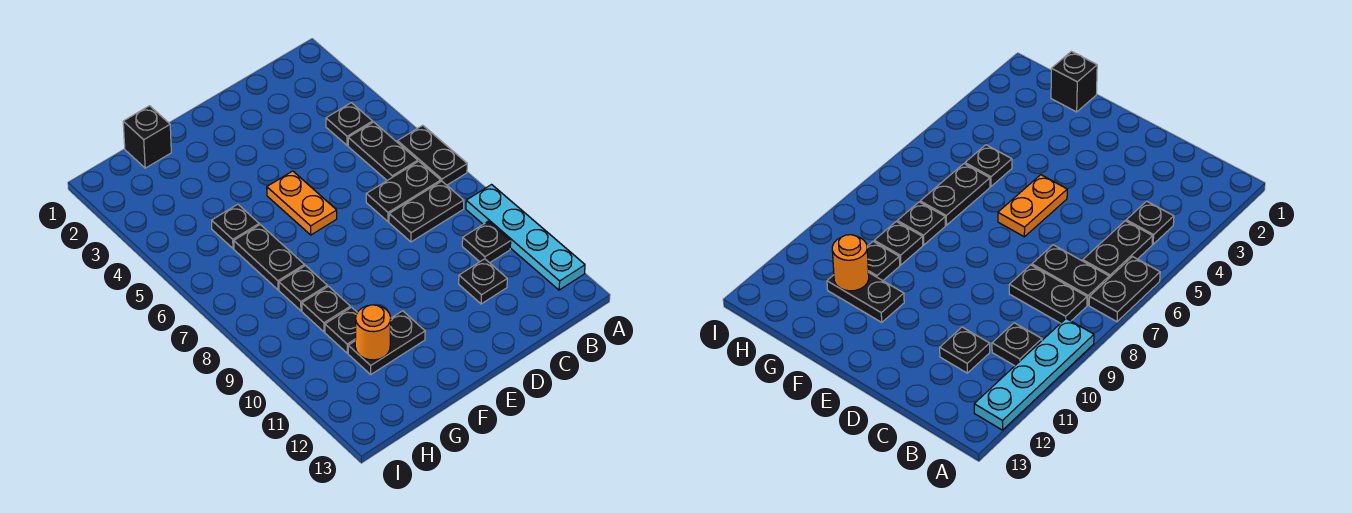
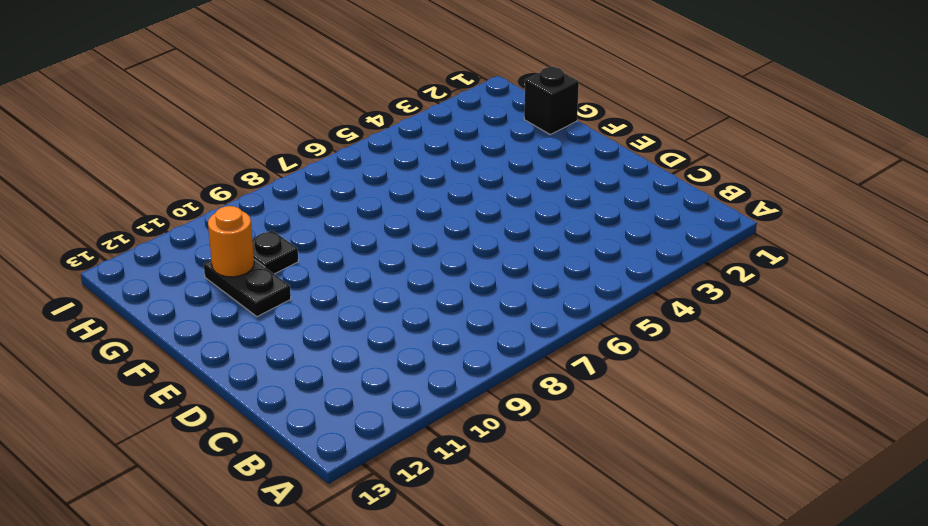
none -> black plate A6:A7 level 1
none -> cyan plate A9:A12 level 1
none -> black plate B4 level 1

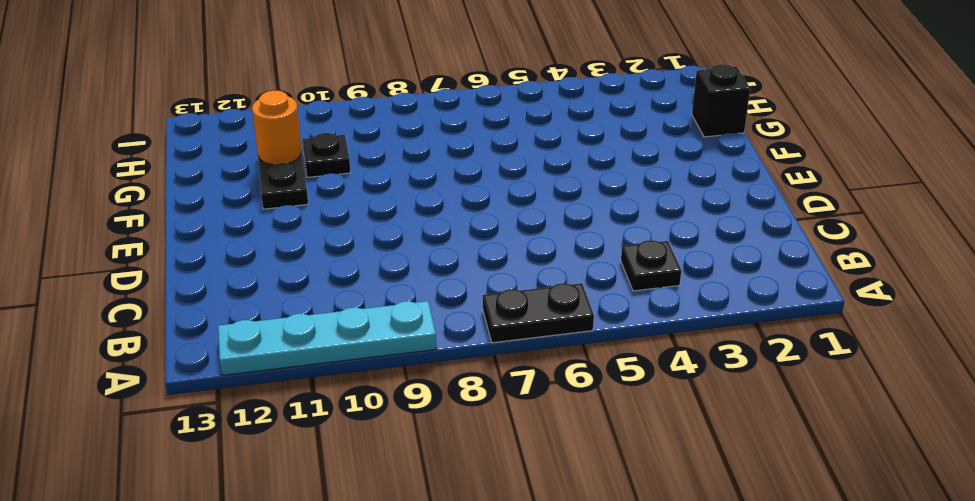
none -> black plate B5:B6 level 1
none -> black plate B7:C7 level 1
none -> black plate B8:C8 level 1

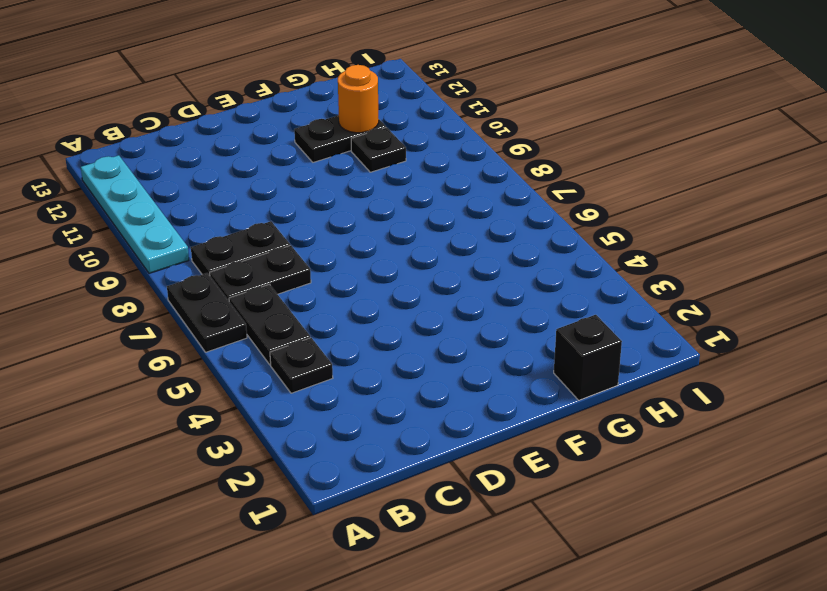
none -> black plate B10 level 1
none -> black plate C11 level 1
none -> orange plate E5:E6 level 1

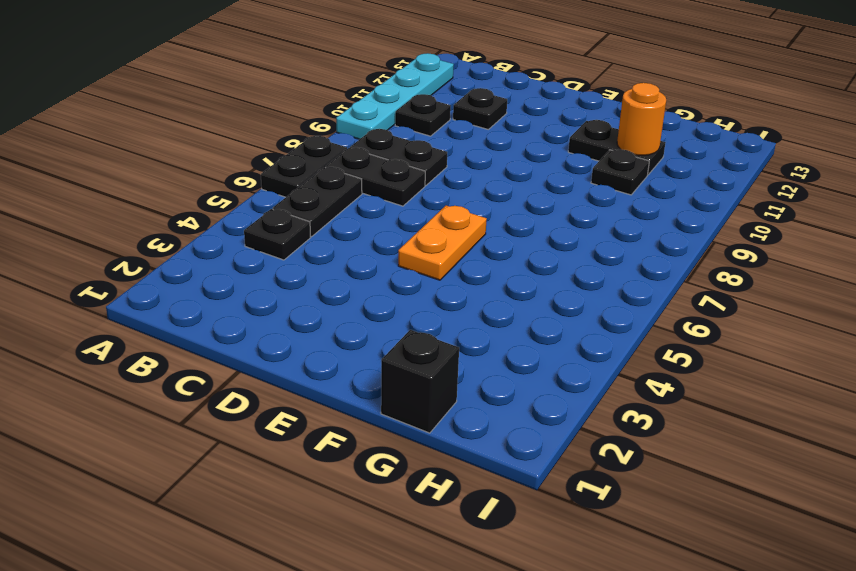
none -> black plate G5 level 1
none -> black plate G6:G7 level 1
none -> black plate G8 level 1

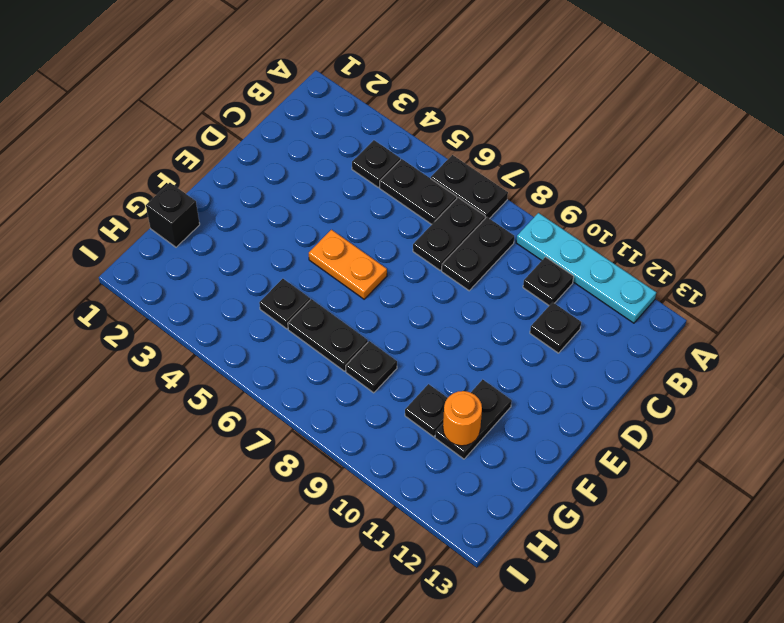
none -> black plate G9 level 1

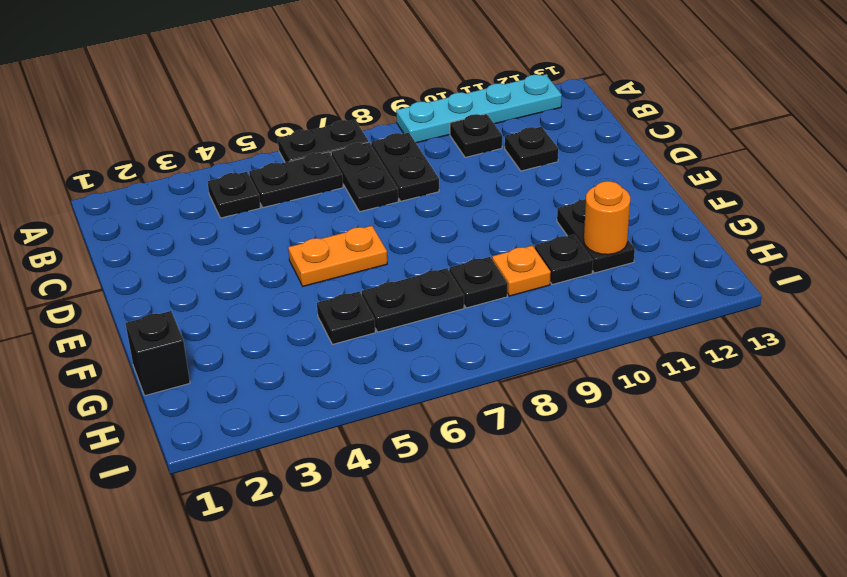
orange plate G9 level 1 -> black plate G9 level 1

